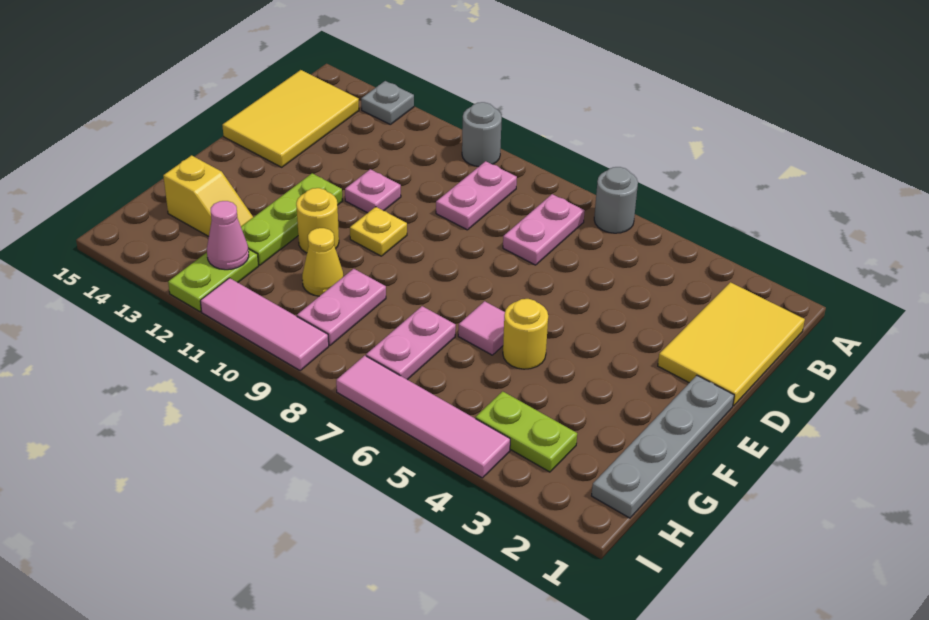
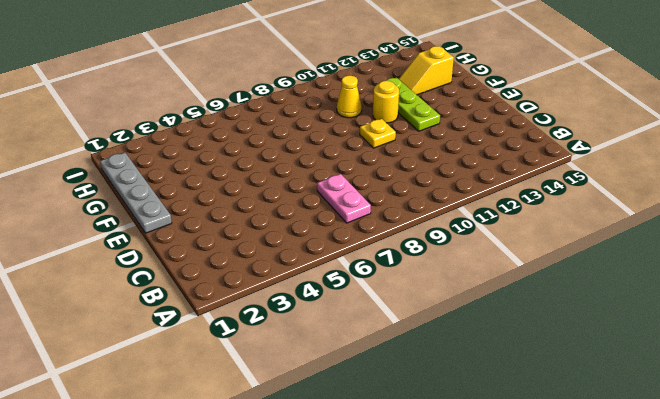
none -> grey round brick A6 level 1
none -> grey round brick A10 level 1
none -> grey plate A13 level 1

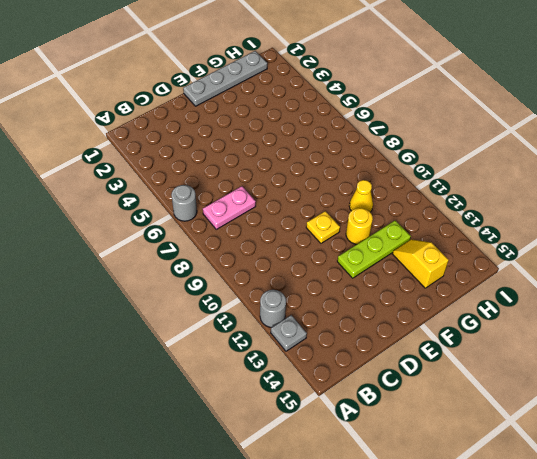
grey round brick A12 level 1 -> grey round brick A10 level 1
none -> yellow tile B1:D2 level 1
none -> pink plate B9:C9 level 1
none -> yellow tile B14:D15 level 1

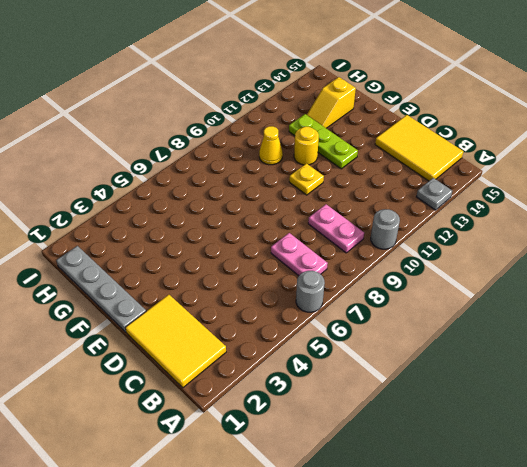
none -> pink plate D11 level 1
none -> yellow round brick F5 level 1
none -> pink tile F6 level 1

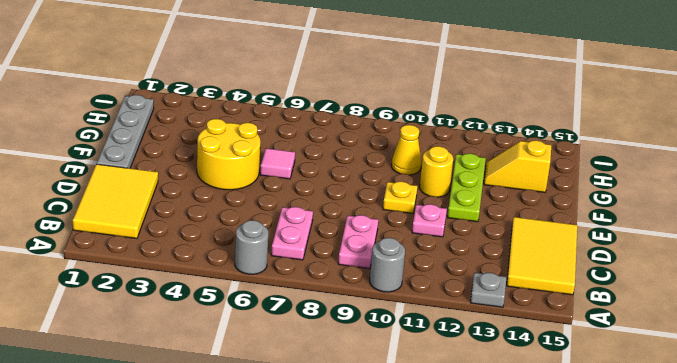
yellow round brick E4:F5 level 1 -> yellow round brick F5 level 1
none -> pink plate G7:H7 level 1
none -> pink plate G9:H9 level 1
none -> lime plate H3:H4 level 1

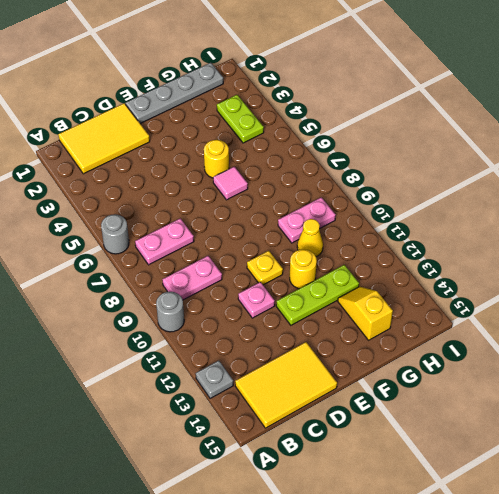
none -> pink plate G7:H7 level 1
none -> lime plate H12:I12 level 1
none -> pink tile I4:I7 level 1

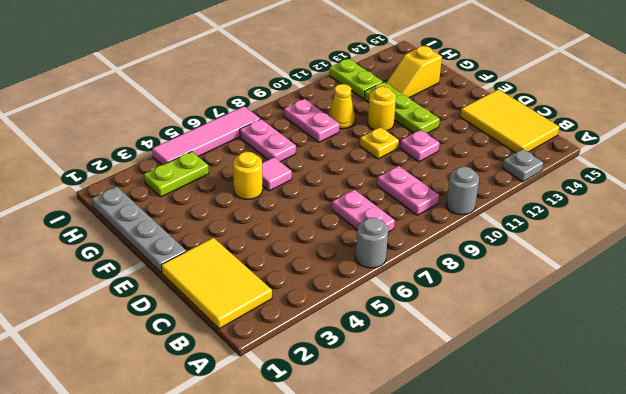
none -> pink tile I9:I11 level 1
none -> pink cone H12 level 2

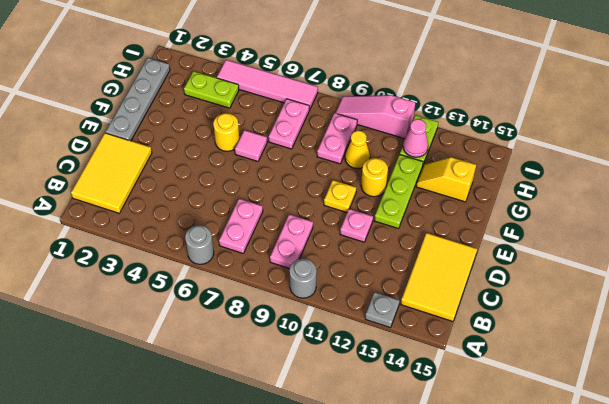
pink slope I9:I11 level 1 top 11 -> pink tile I9:I11 level 1

